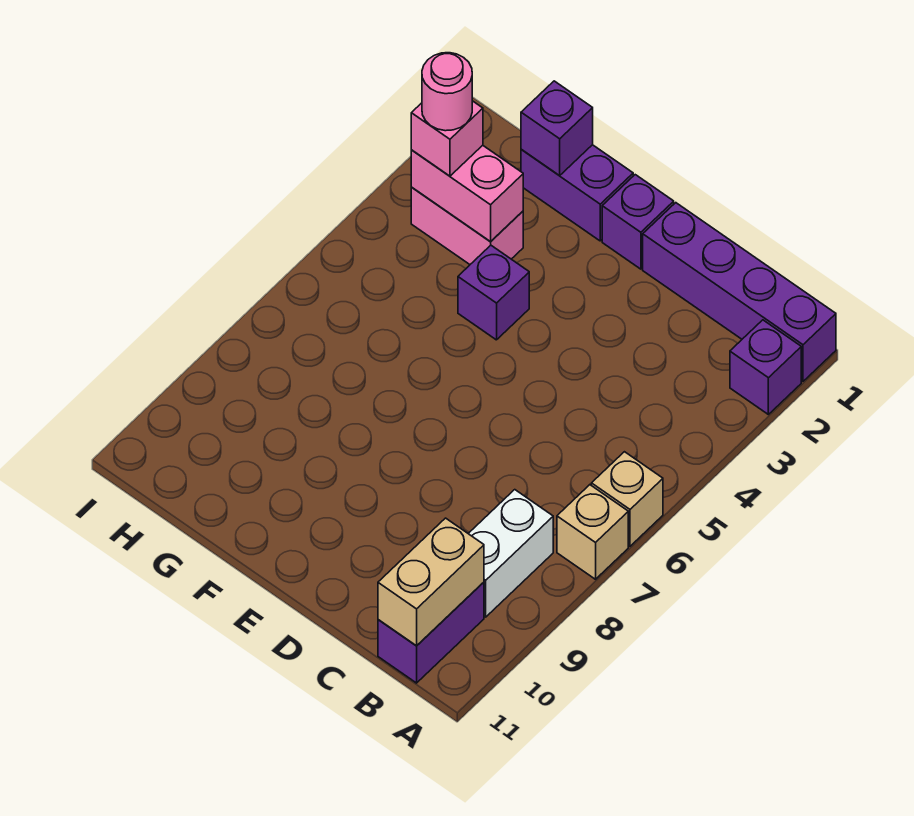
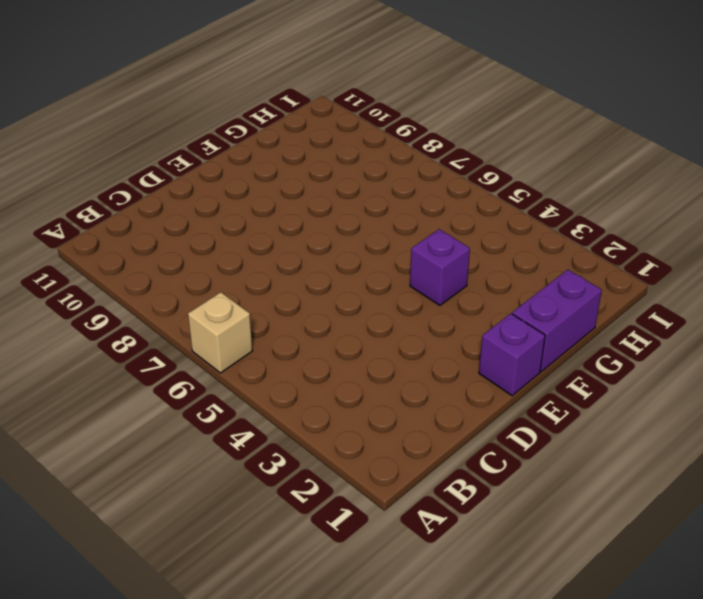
none -> purple brick A1:D1 level 1
none -> purple brick A2 level 1
none -> tan brick A7 level 1

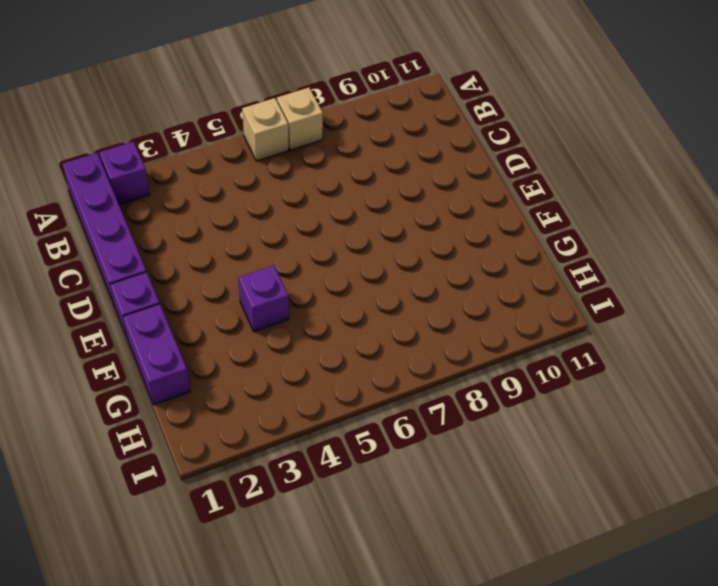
none -> white brick B8:B9 level 1
none -> purple brick B10:B11 level 1
none -> pink brick G3:H3 level 1

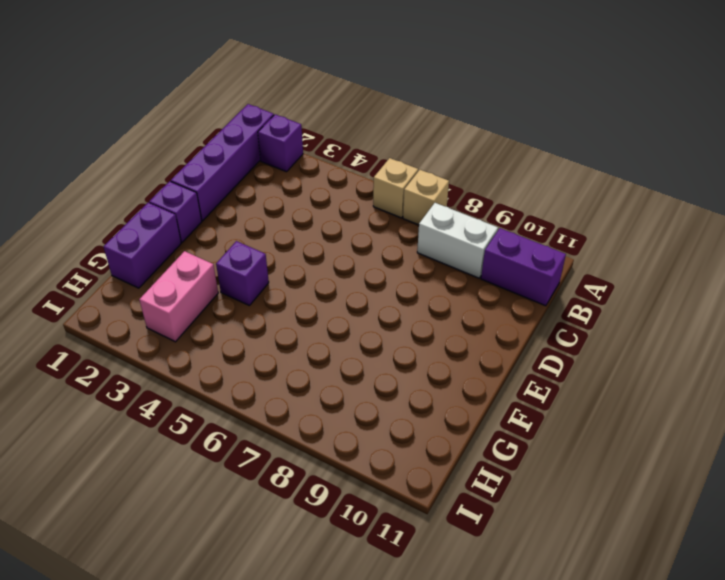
none -> tan brick B10:B11 level 2
none -> purple brick G1 level 2
none -> pink brick G3:H3 level 2

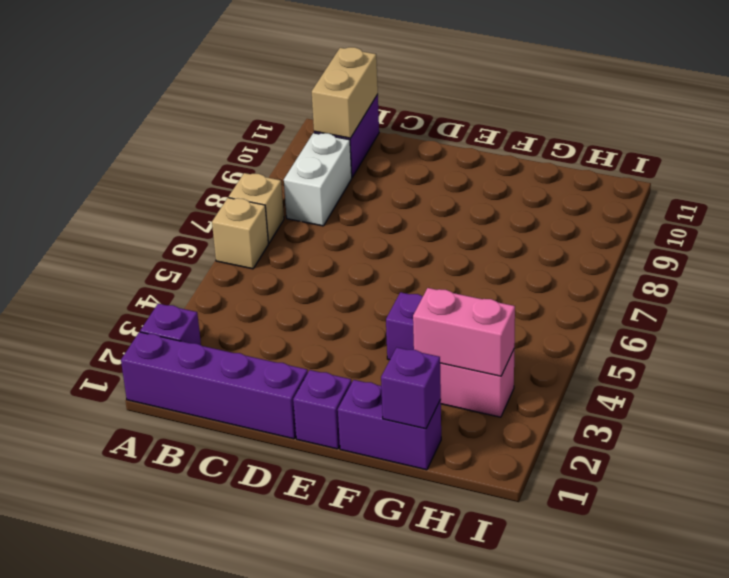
none -> pink brick H3 level 3
none -> pink round brick H3 level 4

